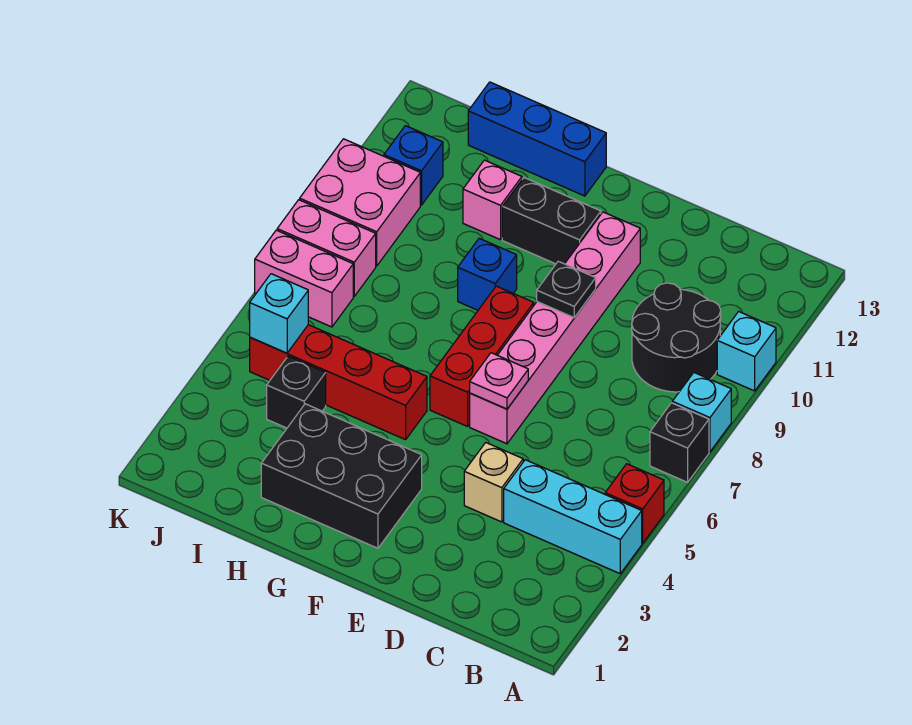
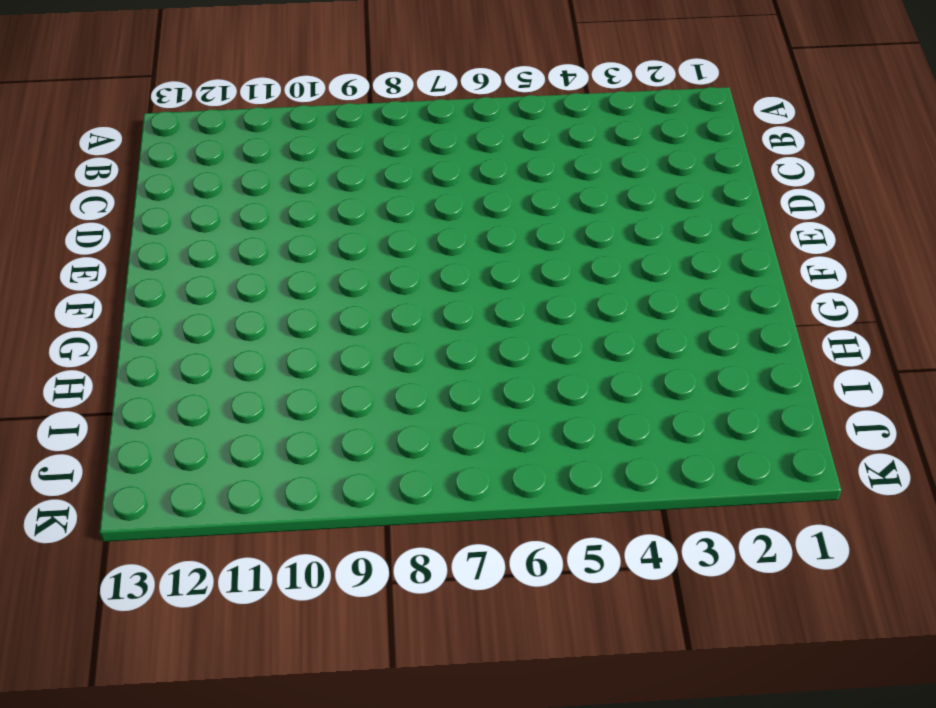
none -> cyan brick A4:C4 level 1
none -> red brick A5 level 1
none -> black brick A7 level 1

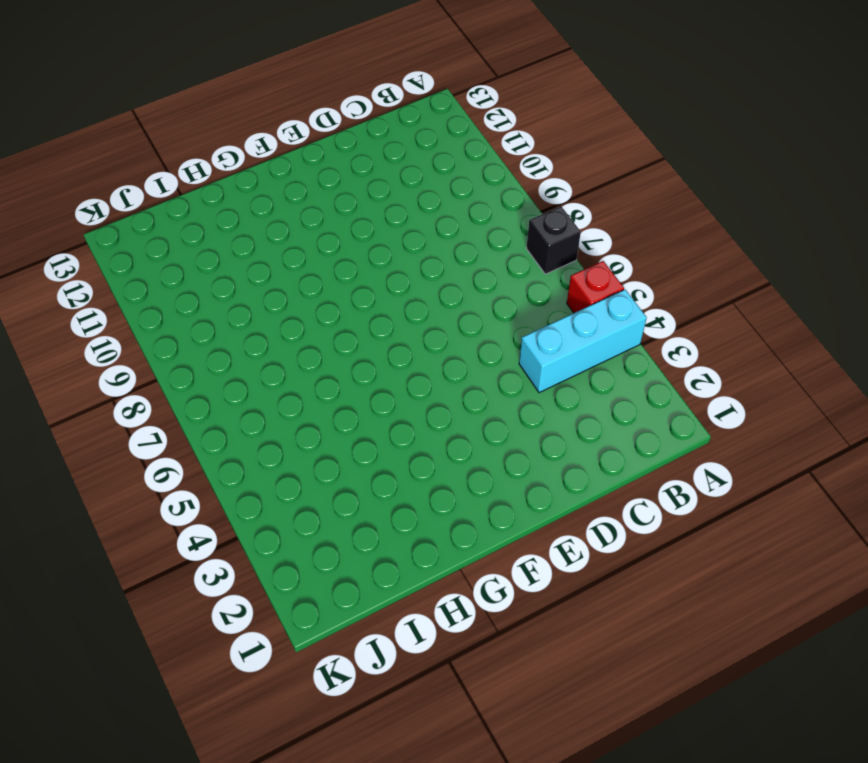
none -> cyan brick A8 level 1
none -> cyan brick A10 level 1
none -> black round brick B9:C10 level 1

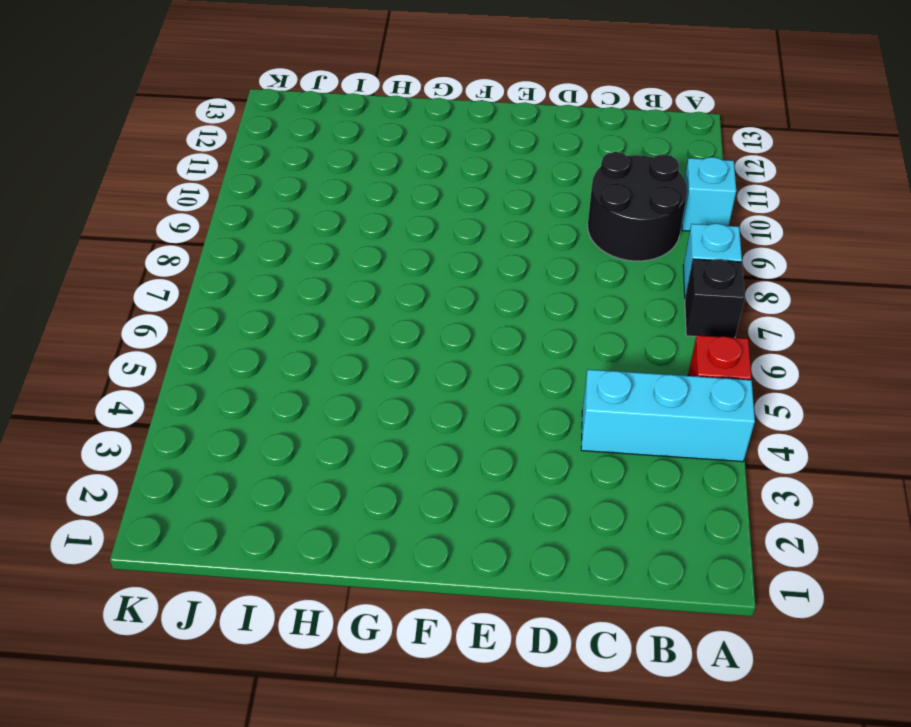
none -> tan brick D4 level 1
none -> pink brick E6:E11 level 1
none -> black brick F2:H3 level 1

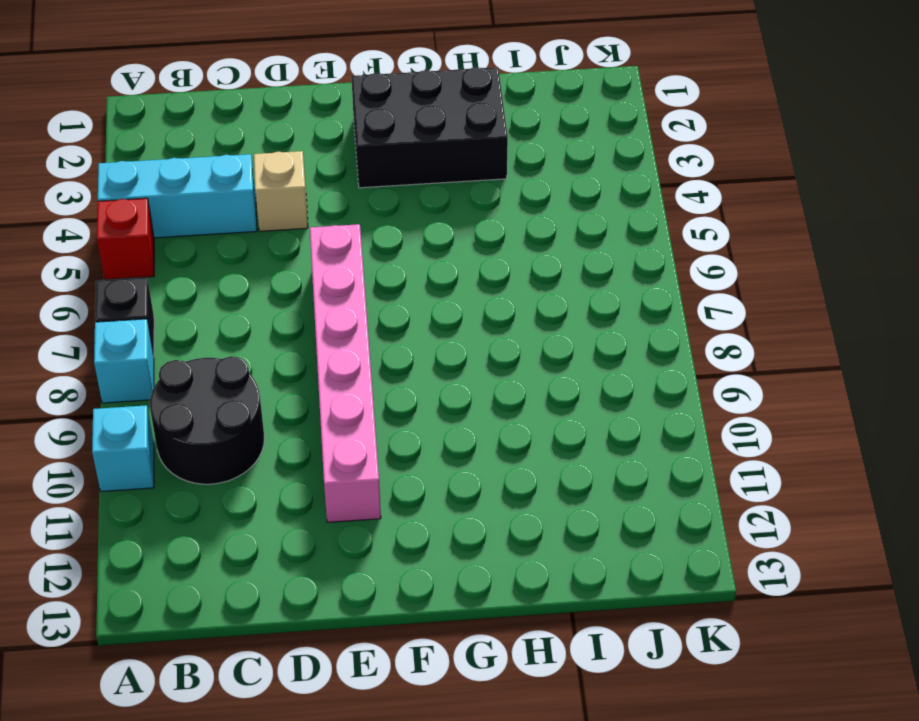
none -> red brick F6:F8 level 1
none -> black brick F11:G11 level 1
none -> red brick G5:J5 level 1

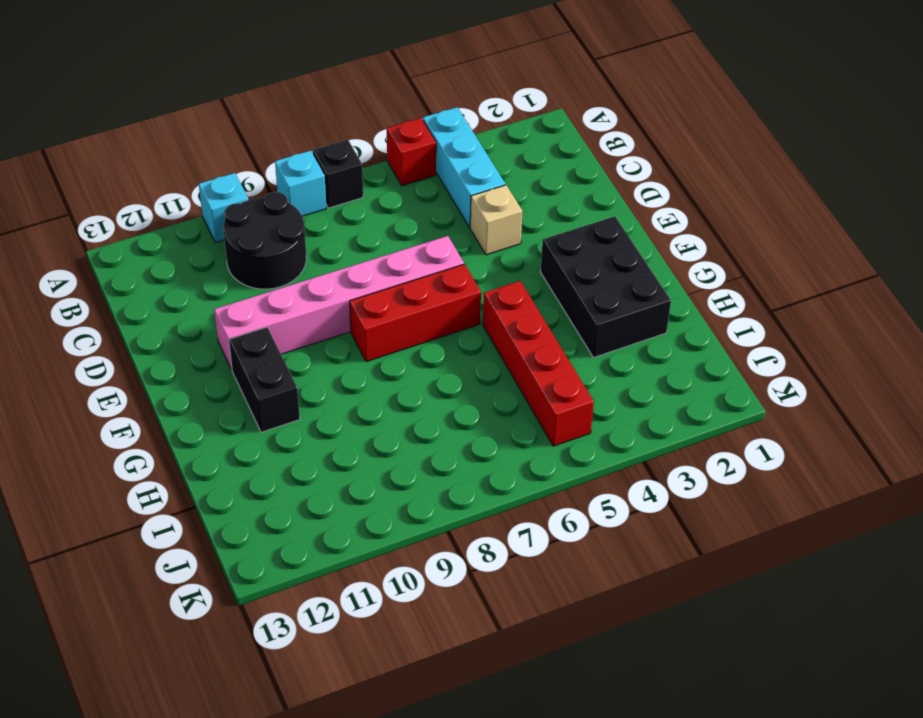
none -> blue brick G9 level 1
none -> blue brick G13:I13 level 1
none -> pink brick H11 level 1

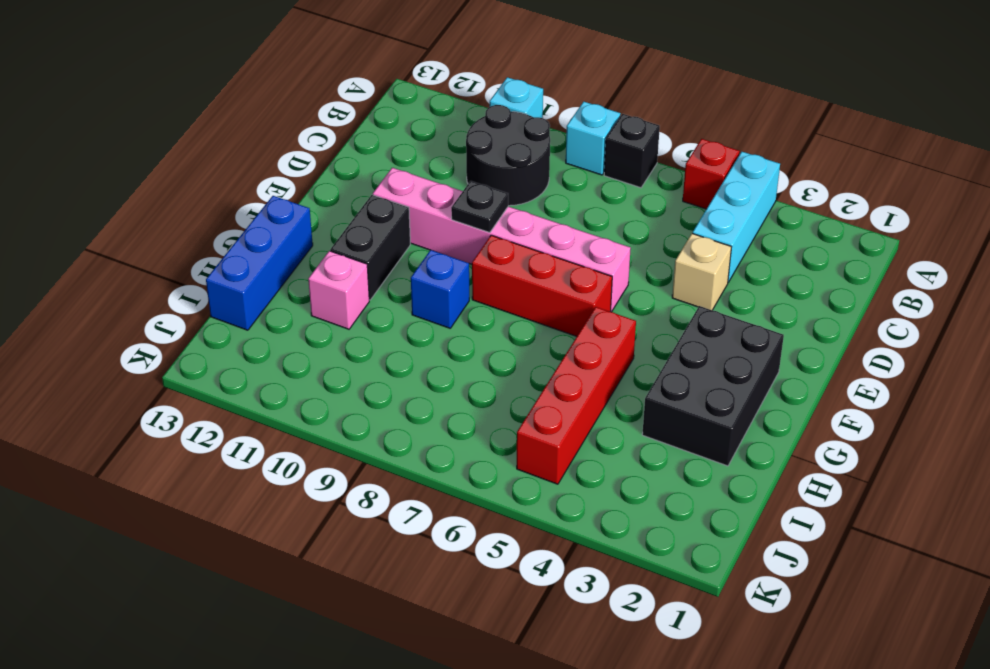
none -> black brick I4 level 1
none -> pink brick J7:K7 level 1
none -> pink brick J8:K8 level 1

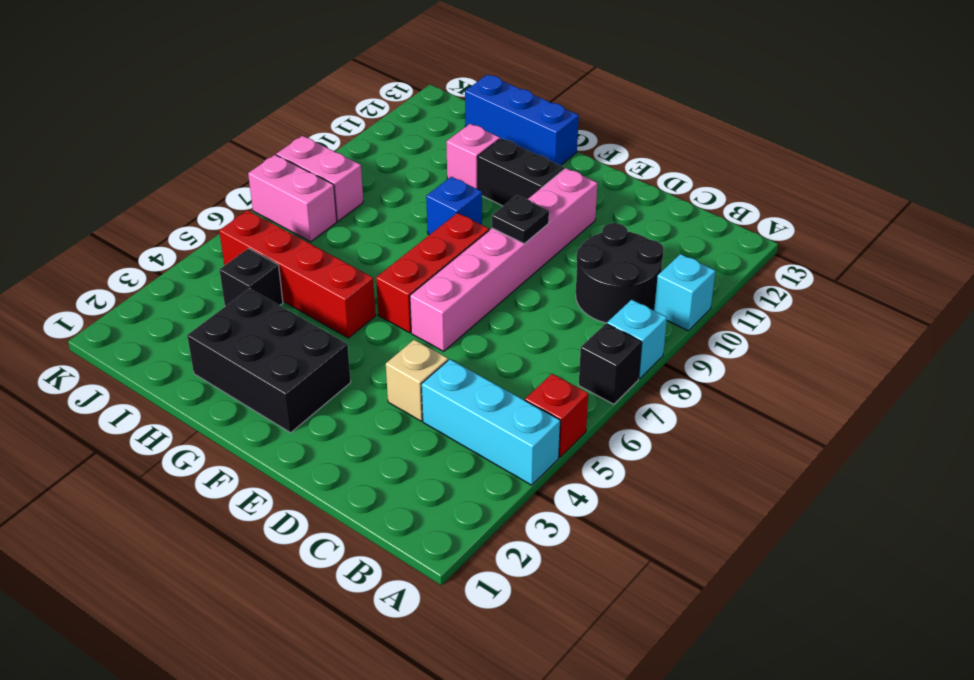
none -> pink brick J9:K10 level 1
none -> blue brick J11 level 1
none -> pink plate E6 level 2

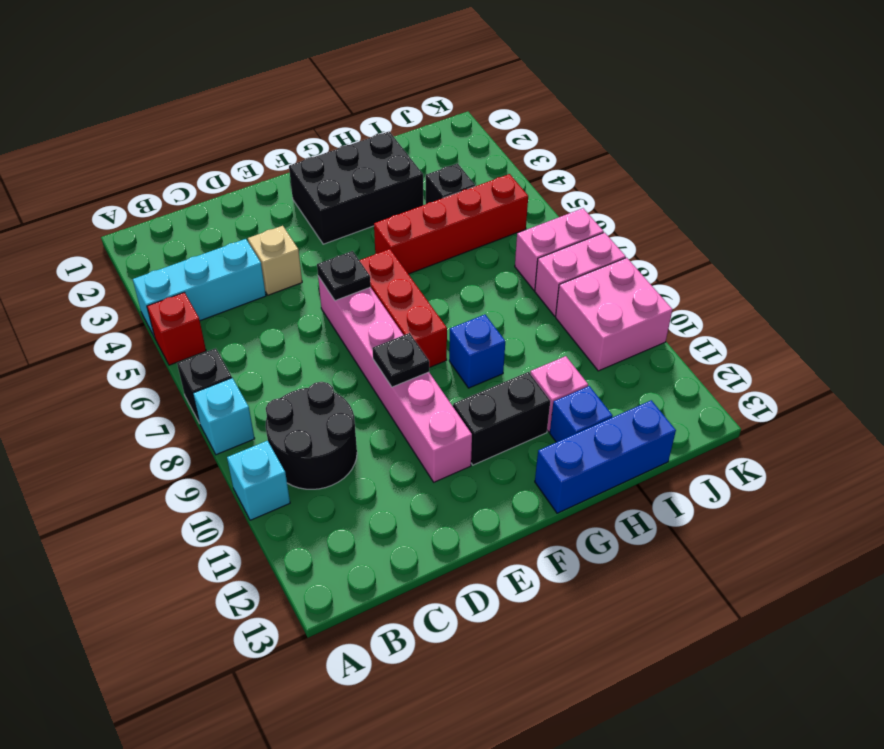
black plate E6 level 2 -> pink plate E6 level 2
blue brick H12 level 1 -> blue brick J11 level 1
none -> cyan brick J5 level 2

